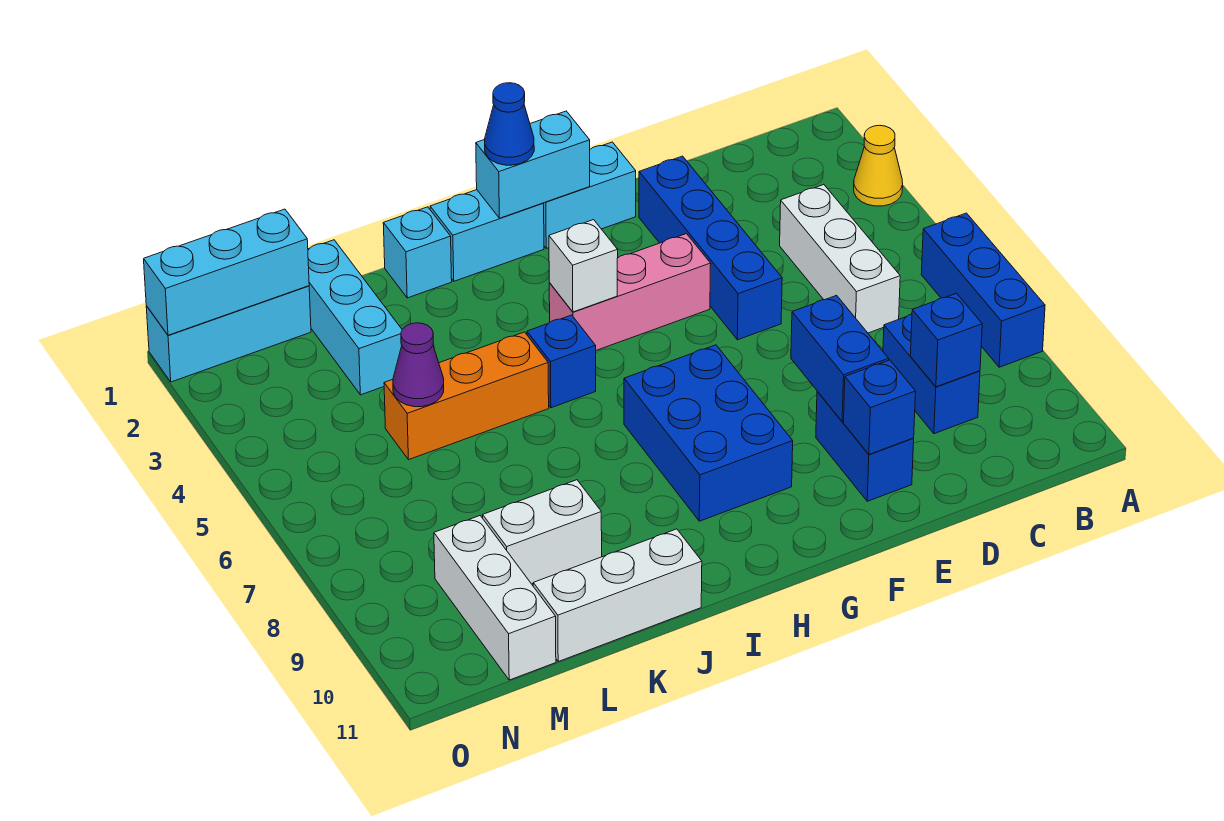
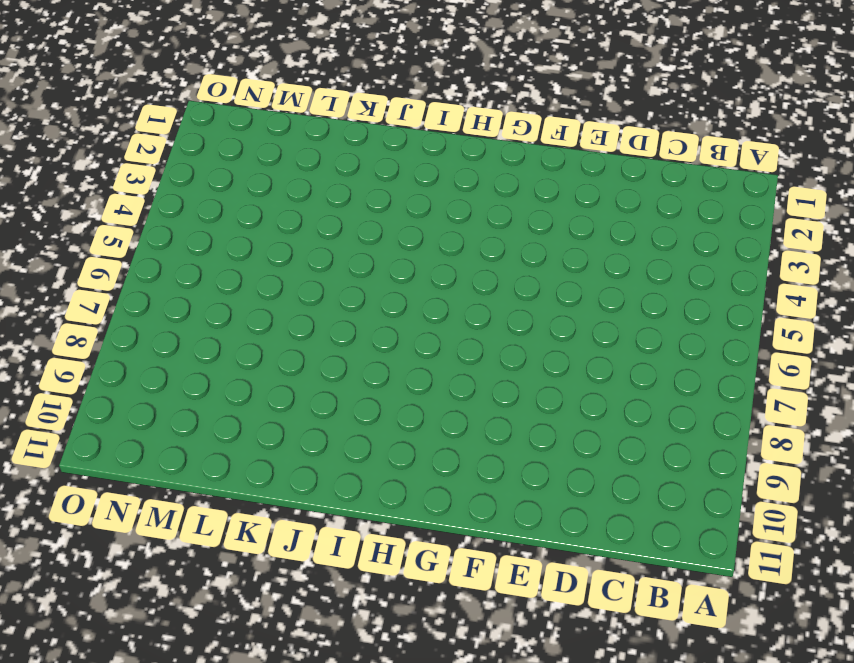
none -> yellow cone A3 level 1
none -> blue brick A6:A8 level 1
none -> white brick C4:C6 level 1

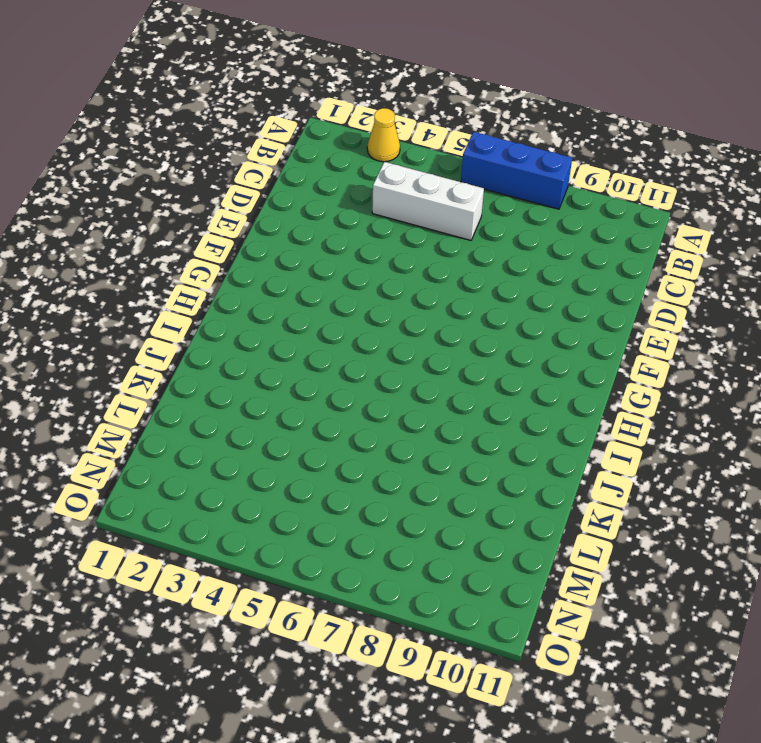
none -> blue brick C8:C9 level 1
none -> blue brick E2:E5 level 1
none -> blue brick E9:E10 level 1

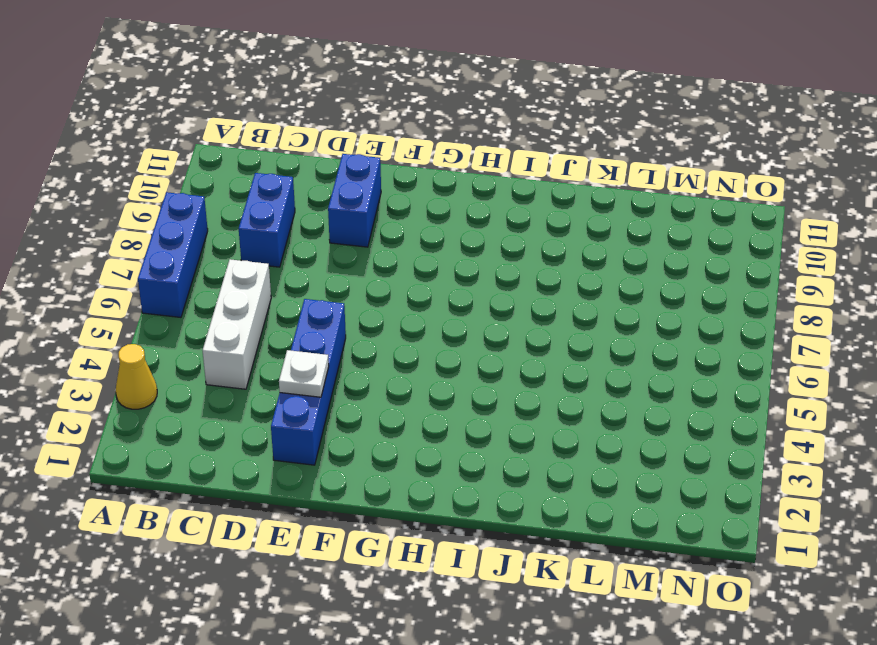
white plate E3 level 2 -> none
none -> cyan brick F1:G1 level 1
none -> pink brick F4:H4 level 1
none -> blue brick G7:H9 level 1

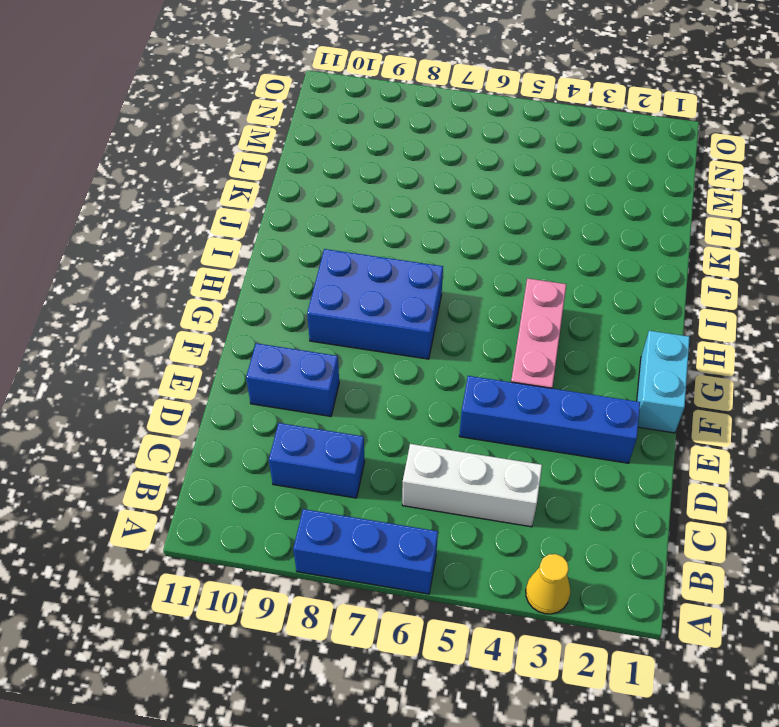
none -> cyan brick H1:I1 level 1
none -> blue brick I5 level 1
none -> cyan brick J1 level 1

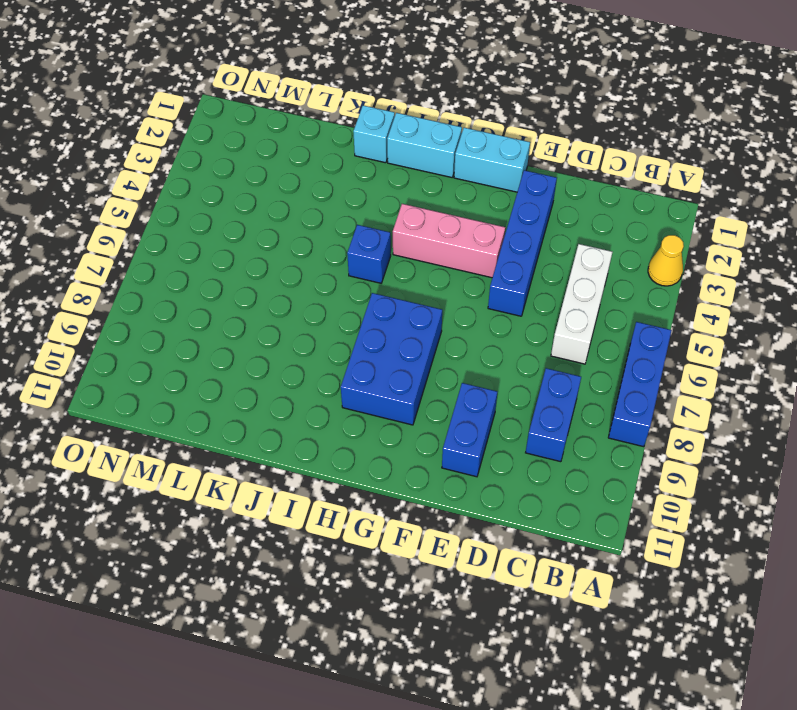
none -> orange brick J5:L5 level 1
none -> white brick J11:L11 level 1
none -> white brick K9:L9 level 1

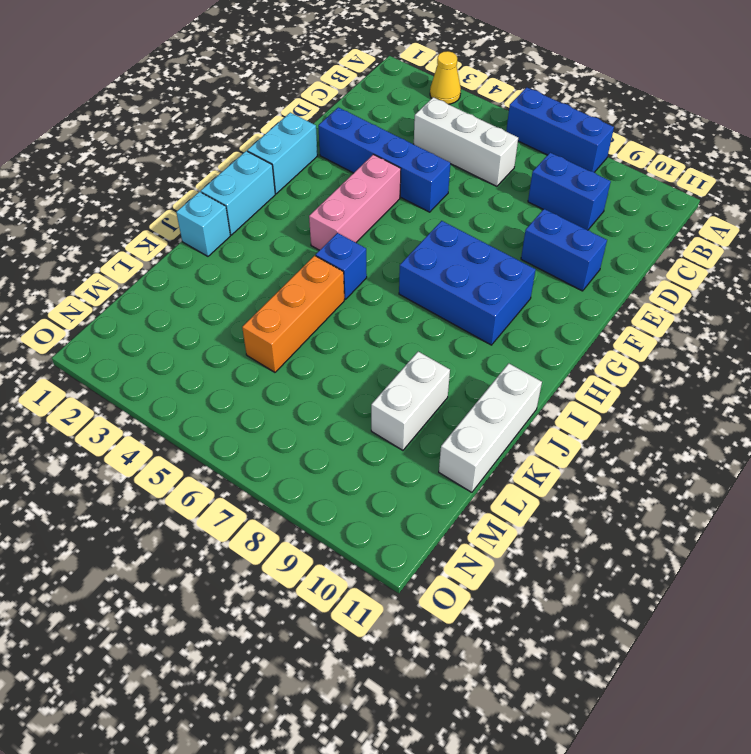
none -> cyan brick L1:L3 level 1
none -> cyan brick M1:O1 level 1
none -> white brick M9:M11 level 1

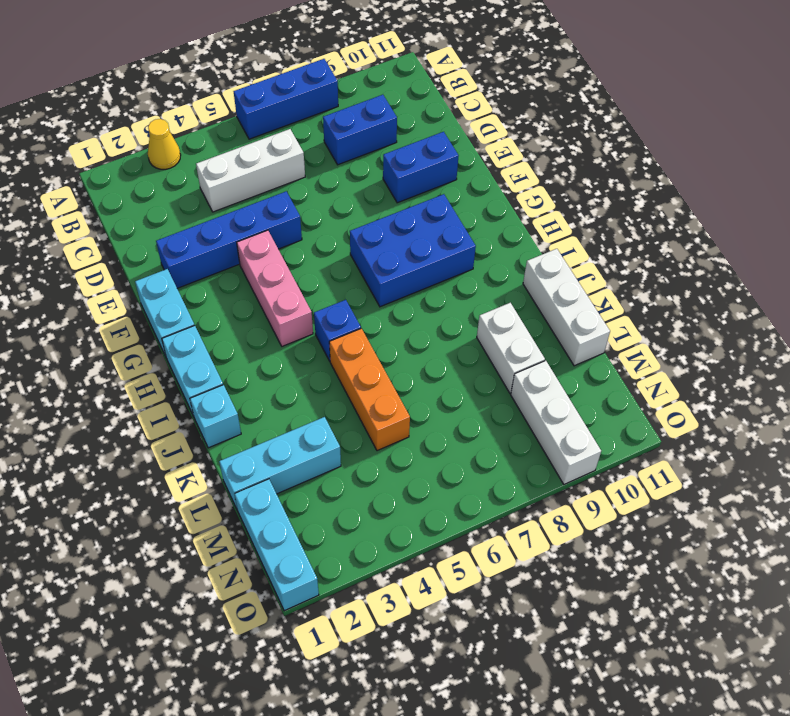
white brick M9:O9 level 1 -> white brick M9:M11 level 1
none -> blue brick C9 level 2
none -> blue brick E8:E9 level 2
none -> blue brick E10 level 2

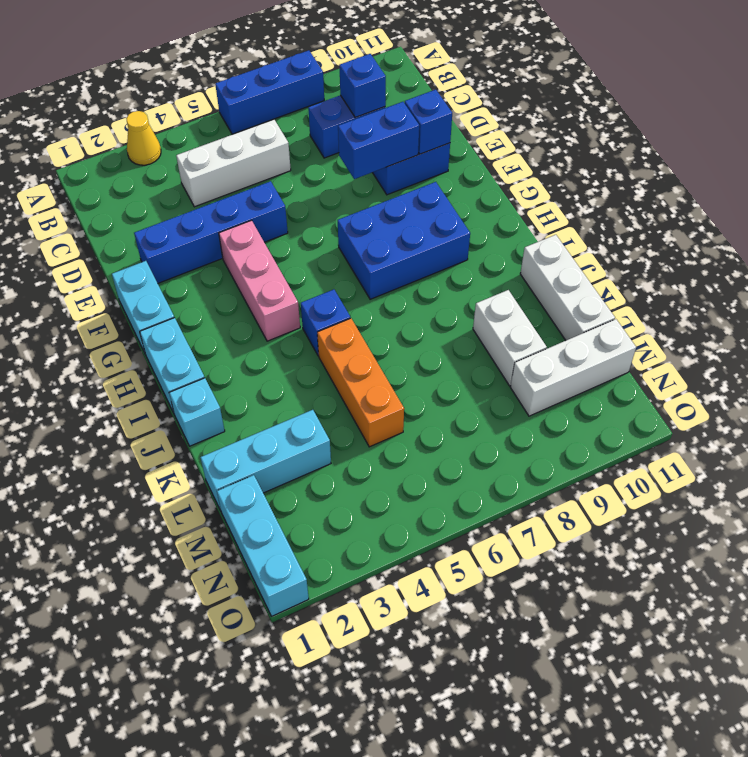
none -> cyan brick G1:H1 level 2
none -> white brick H4 level 2
none -> purple cone L5 level 2

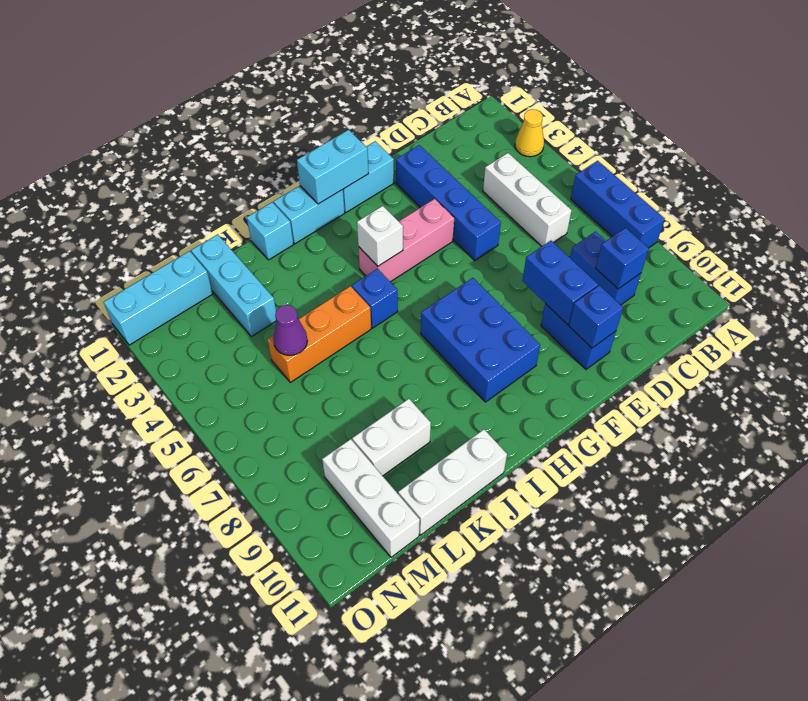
none -> cyan brick M1:O1 level 2
none -> blue cone H1 level 3

